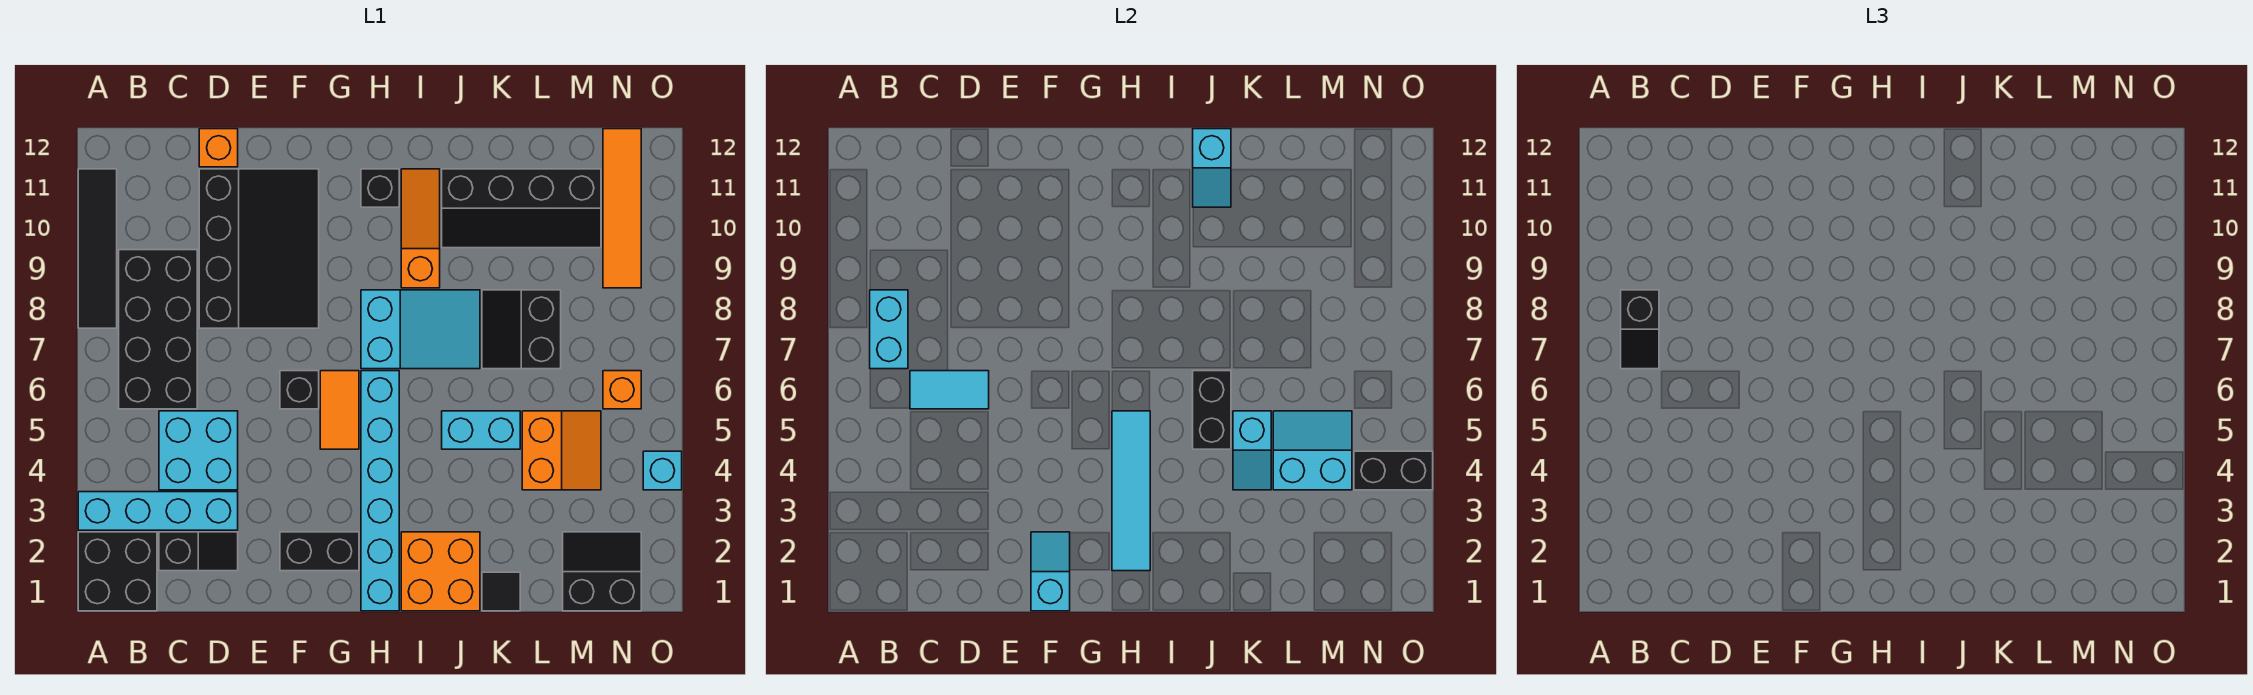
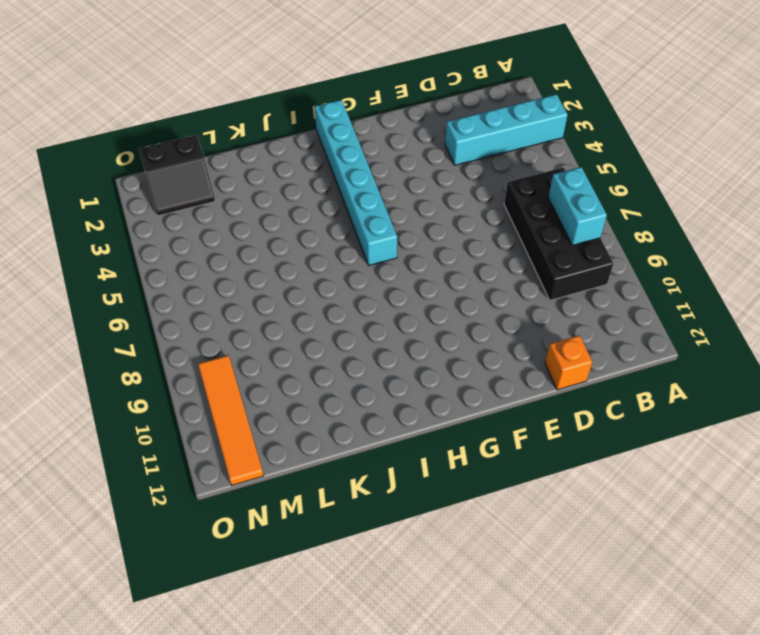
none -> black brick A1:B2 level 1
none -> black tile A8:A11 level 1
none -> black slope C2:D2 level 1 top C
none -> cyan brick C4:D5 level 1

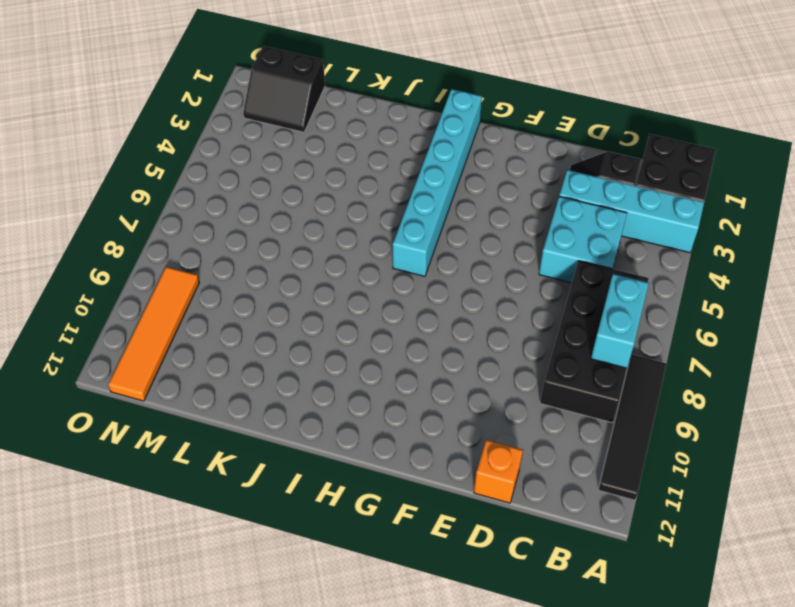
none -> black slope D8:F11 level 1 top D
none -> black brick F2:G2 level 1
none -> black brick F6 level 1
none -> orange tile G5:G6 level 1

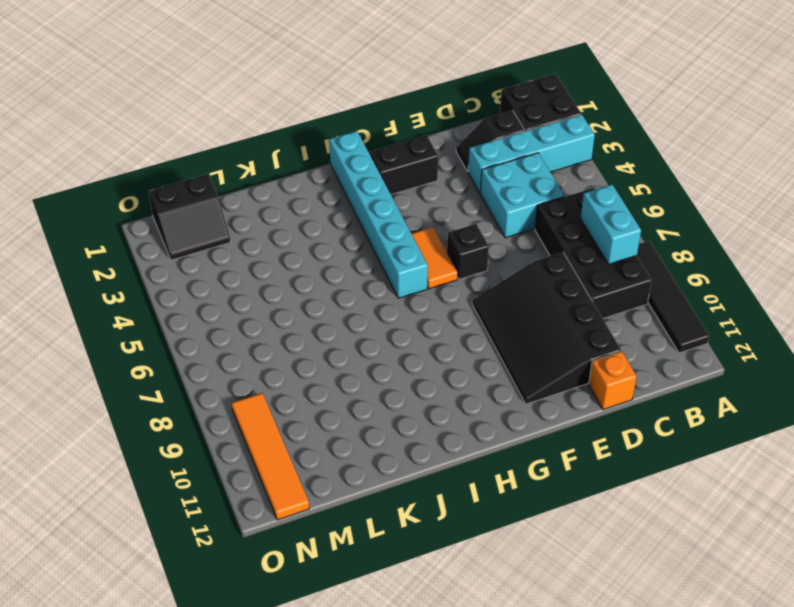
none -> cyan slope H7:J8 level 1 top H
none -> black brick H11 level 1
none -> orange brick I1:J2 level 1
none -> orange slope I9:I11 level 1 top 9

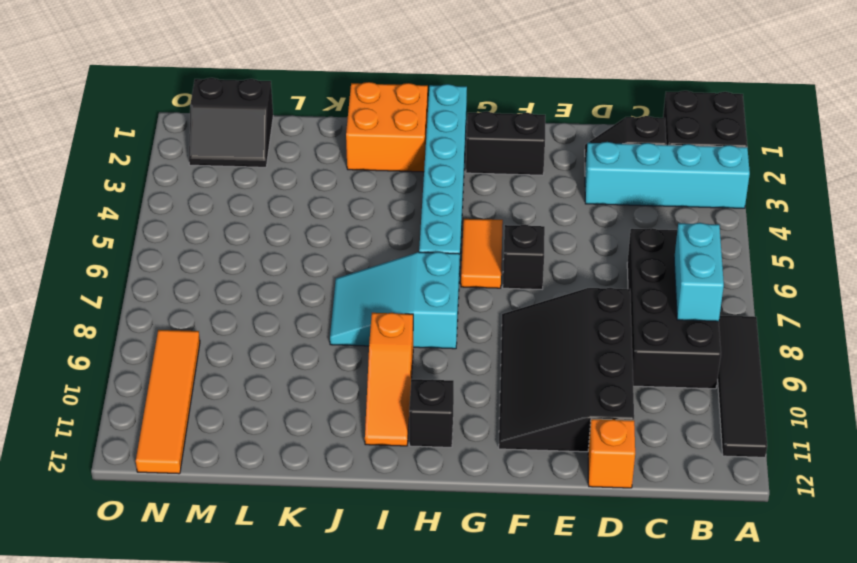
none -> cyan brick C4:D5 level 1
none -> cyan brick J5:K5 level 1
none -> black slope J10:M11 level 1 top 11
none -> black tile K1 level 1

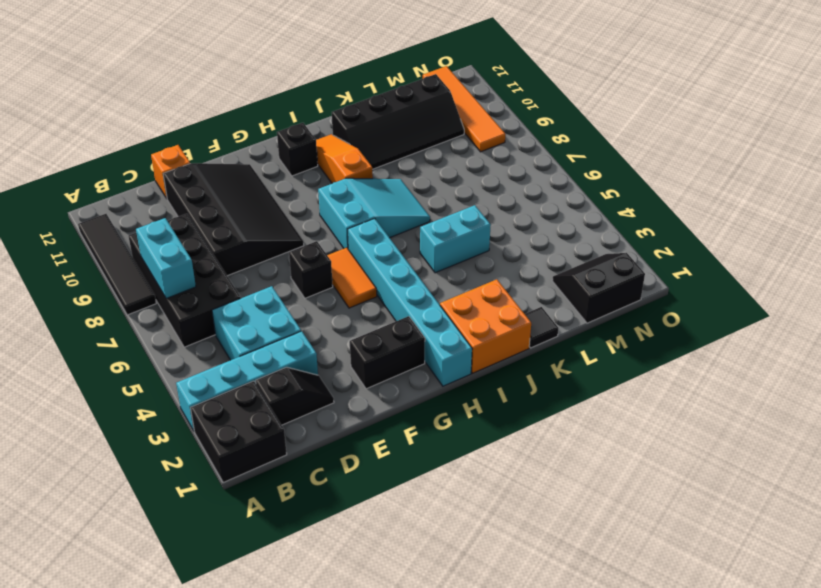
none -> black slope K7:L8 level 1 top L
none -> orange slope L4:M5 level 1 top L
none -> orange brick N6 level 1
none -> cyan brick O4 level 1

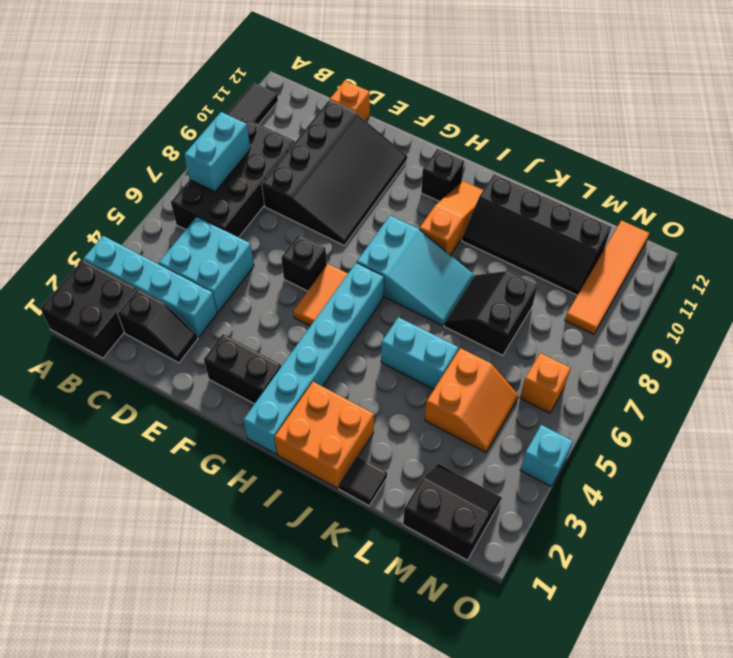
none -> cyan tile C6:D6 level 2
none -> cyan slope F1:F2 level 2 top 1
none -> cyan tile H2:H5 level 2
none -> black brick J5:J6 level 2

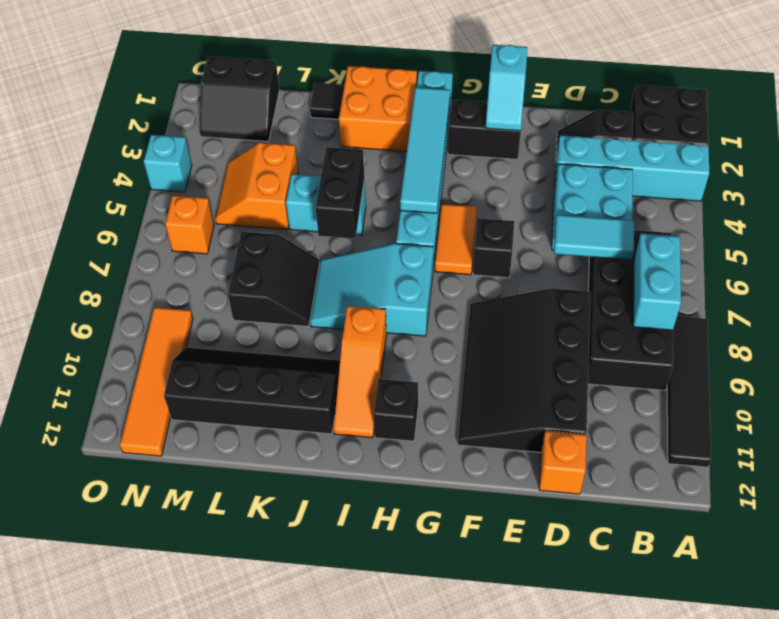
none -> cyan slope J11:J12 level 2 top 12
none -> cyan slope K4:K5 level 2 top 5
none -> cyan slope L4:M5 level 2 top 4
none -> black brick N4:O4 level 2

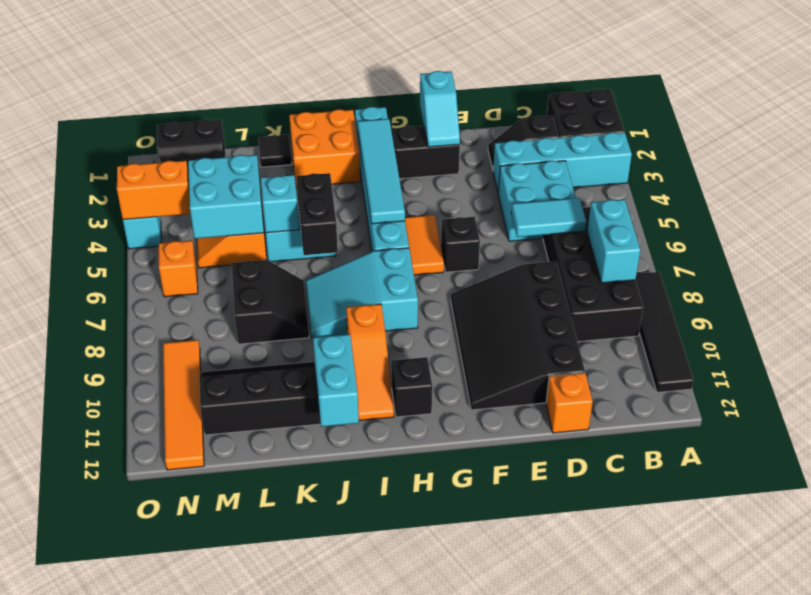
cyan brick J11:J12 level 2 -> cyan slope J11:J12 level 2 top 12
cyan brick L4:M5 level 2 -> cyan slope L4:M5 level 2 top 4
orange brick N4:O4 level 2 -> black brick N4:O4 level 2
none -> black slope B7:B8 level 3 top 8

